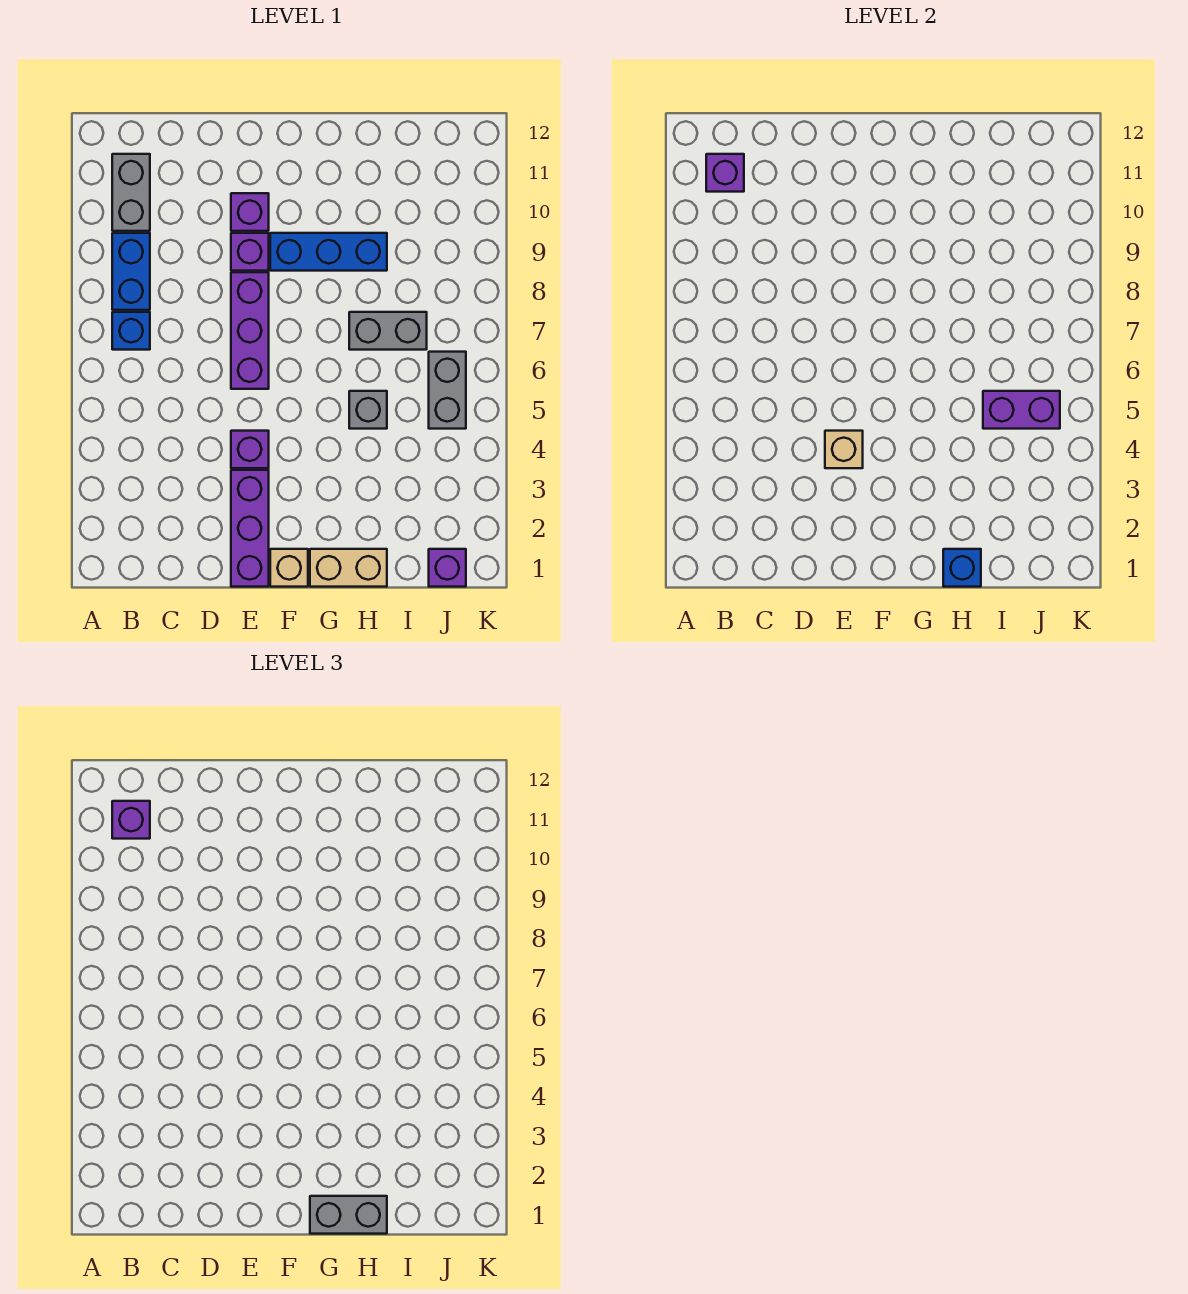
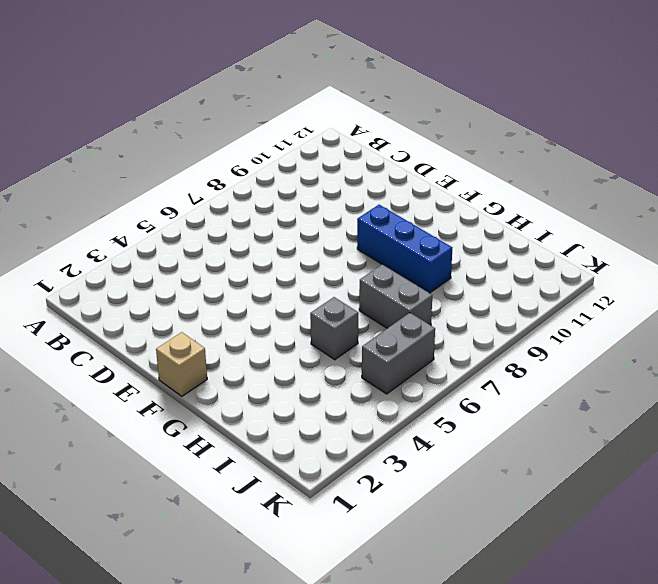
none -> blue brick B7 level 1
none -> blue brick B8:B9 level 1
none -> grey brick B10:B11 level 1

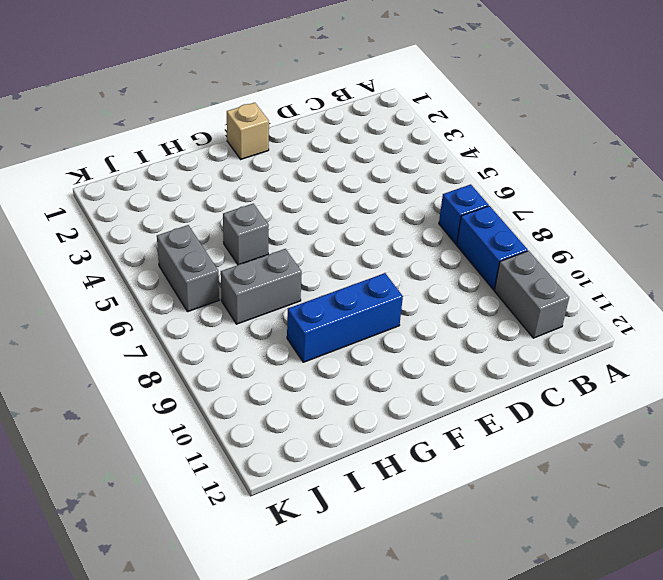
none -> purple brick E1:E3 level 1
none -> purple brick E4 level 1
none -> purple brick E6:E8 level 1

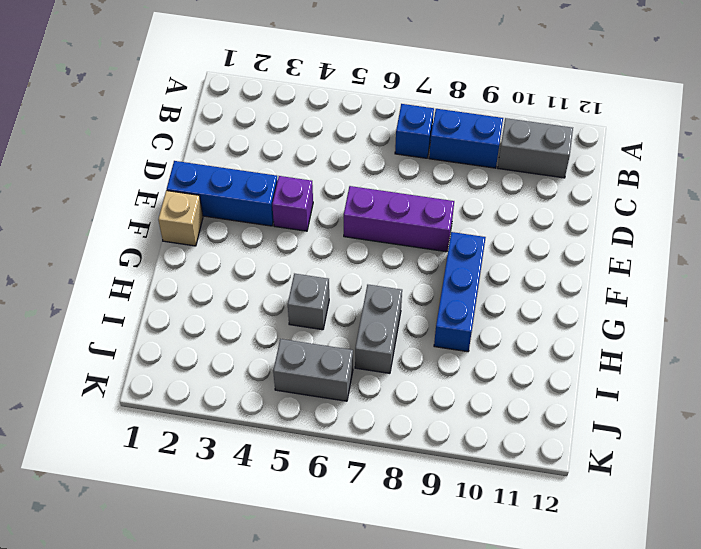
blue brick E1:E3 level 1 -> purple brick E1:E3 level 1
none -> purple brick E9 level 1
none -> purple brick E10 level 1
none -> tan brick G1:H1 level 1

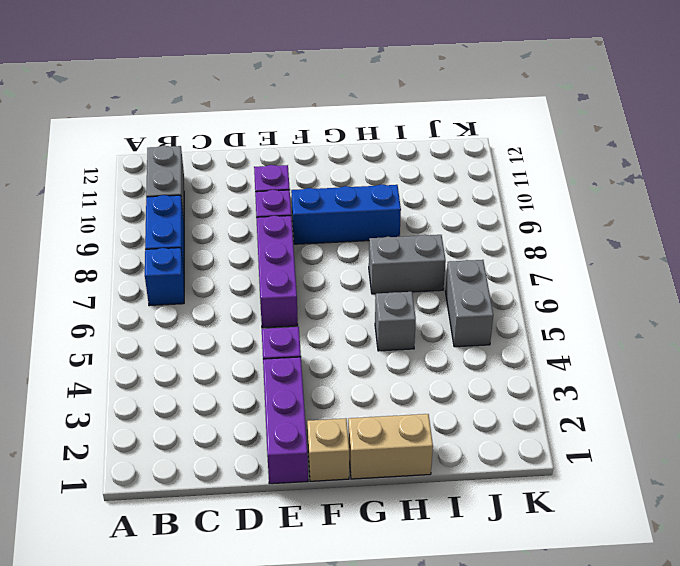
none -> purple brick J1 level 1
none -> purple brick B11 level 2
none -> tan brick E4 level 2

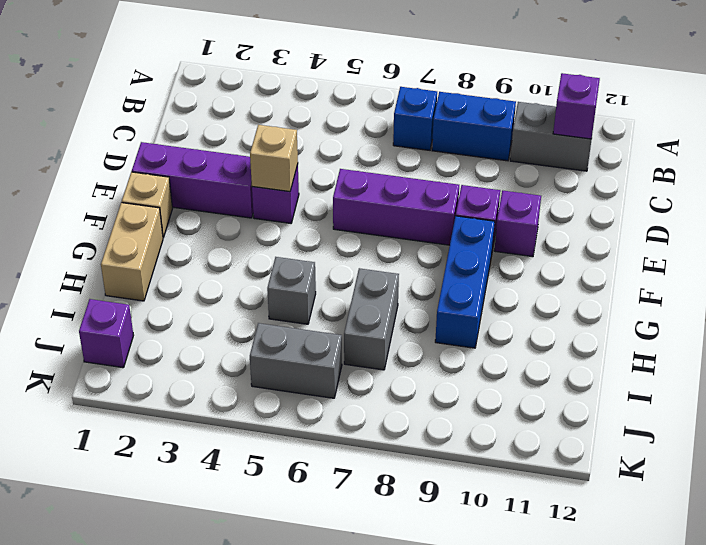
none -> blue brick H1 level 2
none -> purple brick I5:J5 level 2
none -> purple brick B11 level 3

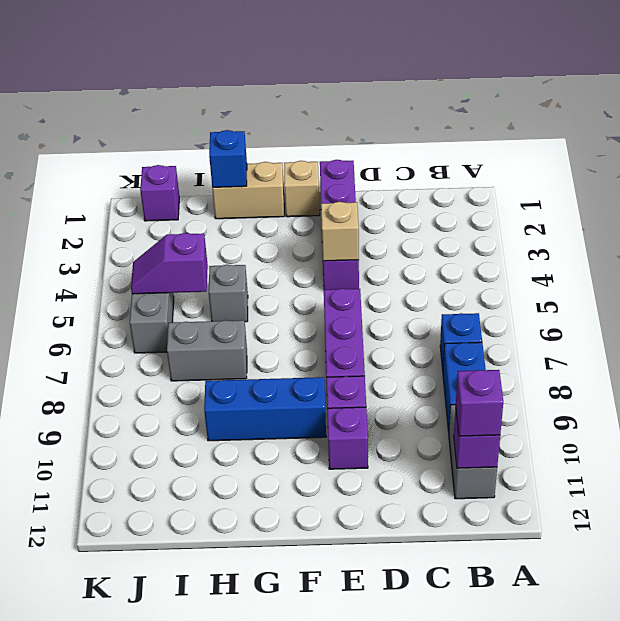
purple slope I5:J5 level 2 top I -> purple brick I5:J5 level 2
none -> grey brick G1:H1 level 3

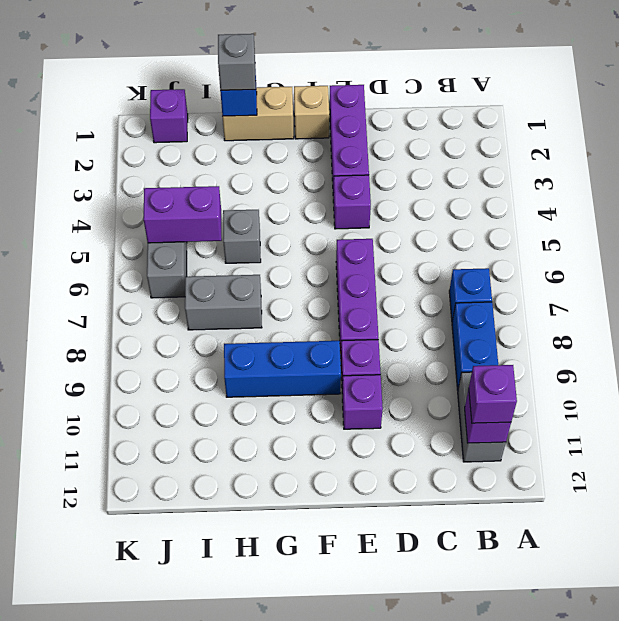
grey brick H1 level 3 -> grey brick G1:H1 level 3
none -> tan brick E4 level 2

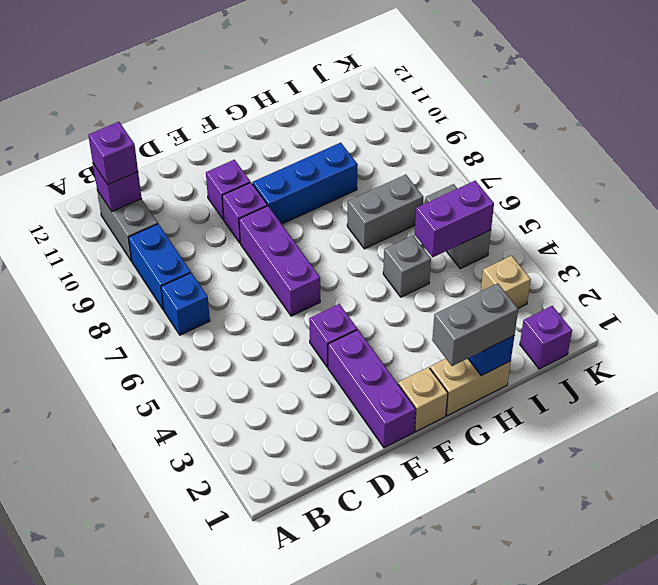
tan brick J3 level 1 -> tan brick E4 level 2

